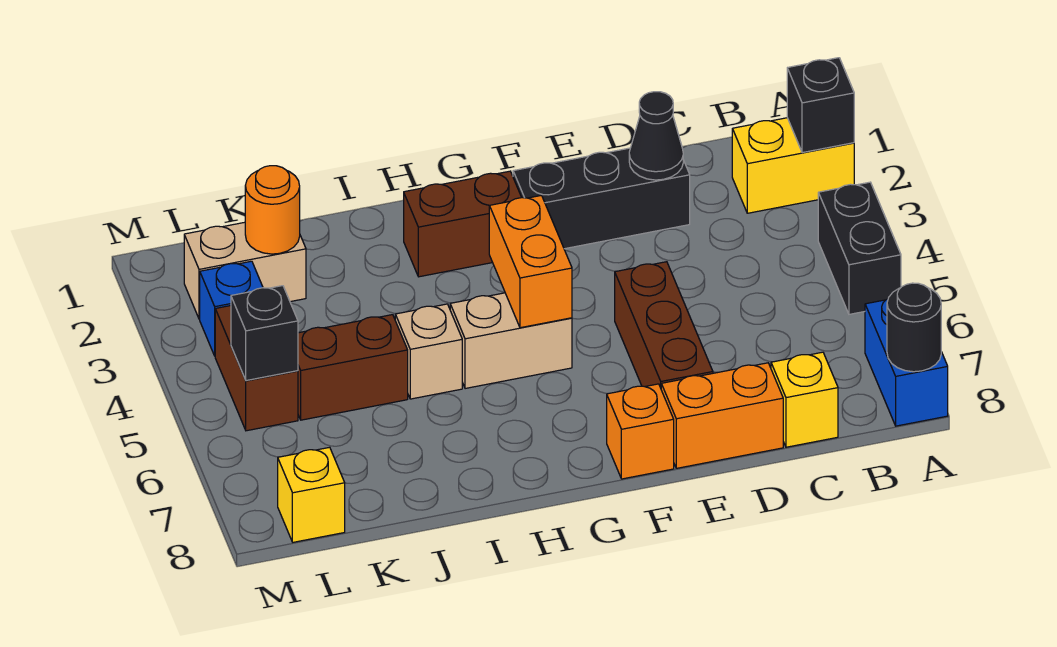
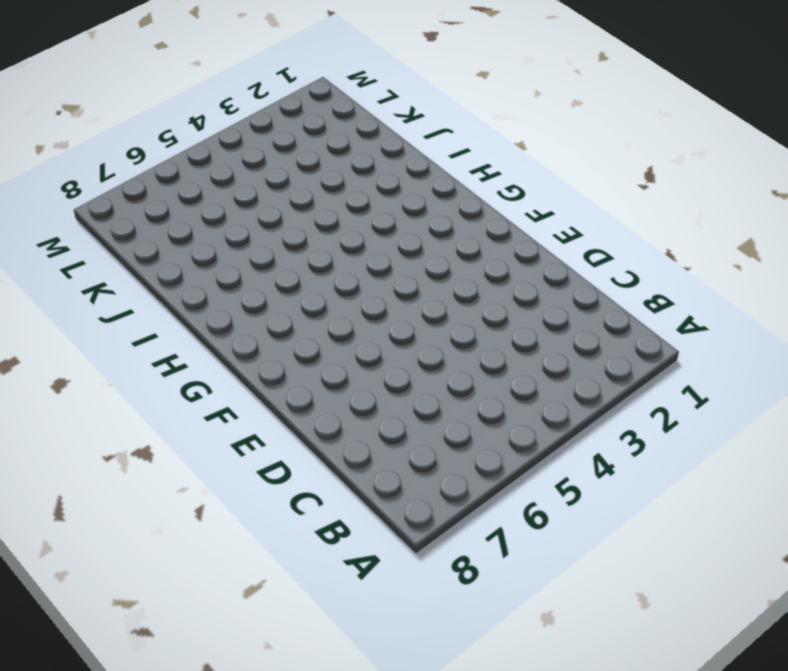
none -> yellow brick A2:B2 level 1
none -> black brick A4:A5 level 1
none -> blue brick A7:A8 level 1

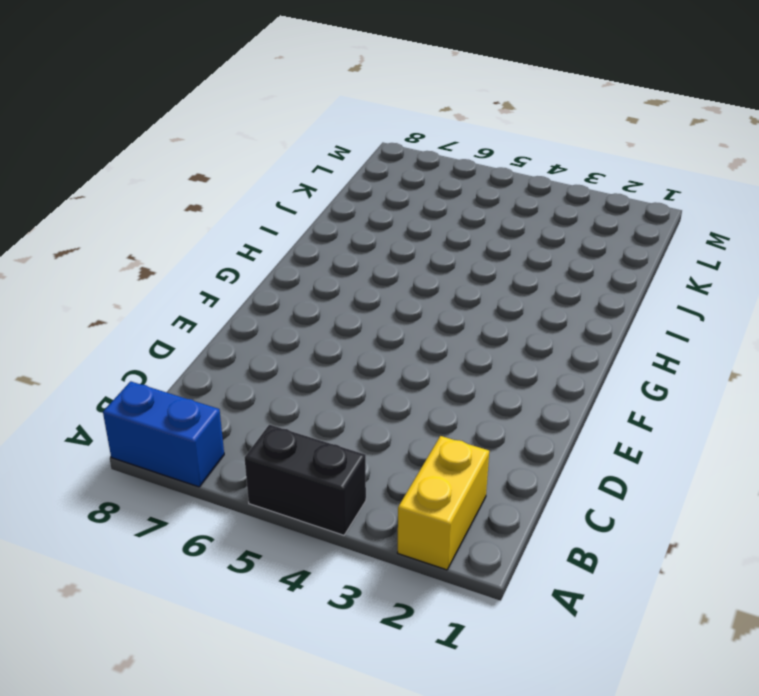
none -> yellow brick C8 level 1
none -> black brick D2:F2 level 1
none -> orange brick D8:E8 level 1

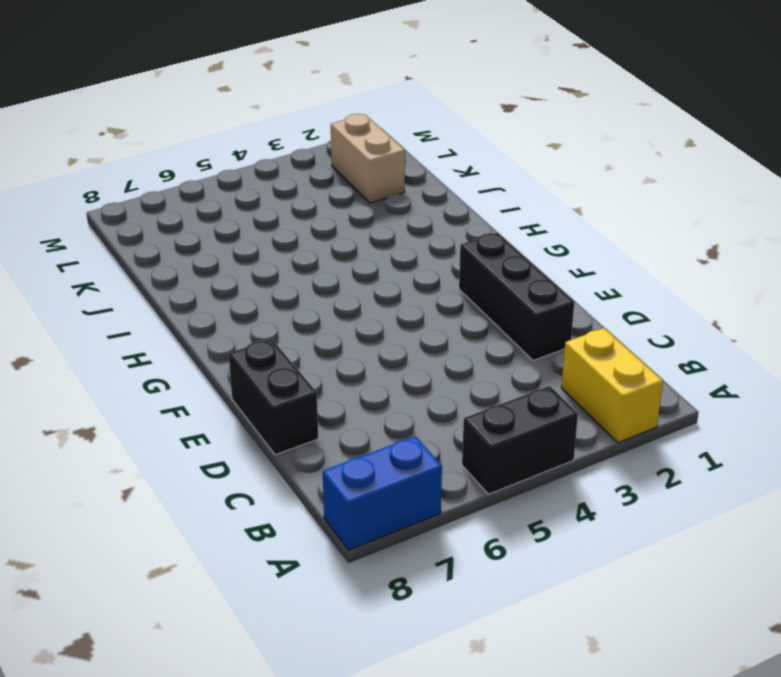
black brick D8:E8 level 1 -> orange brick D8:E8 level 1
none -> yellow brick C8 level 1
none -> brown brick E5:E7 level 1
none -> orange brick F8 level 1

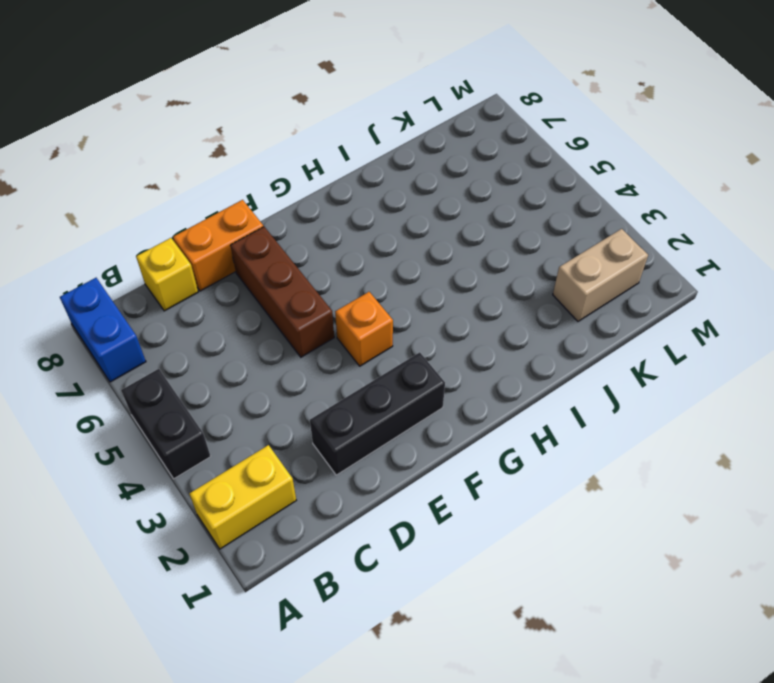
orange brick F4 level 1 -> orange brick F8 level 1
none -> brown brick G2:H2 level 1
none -> tan brick G5:H5 level 1
none -> tan brick I5 level 1

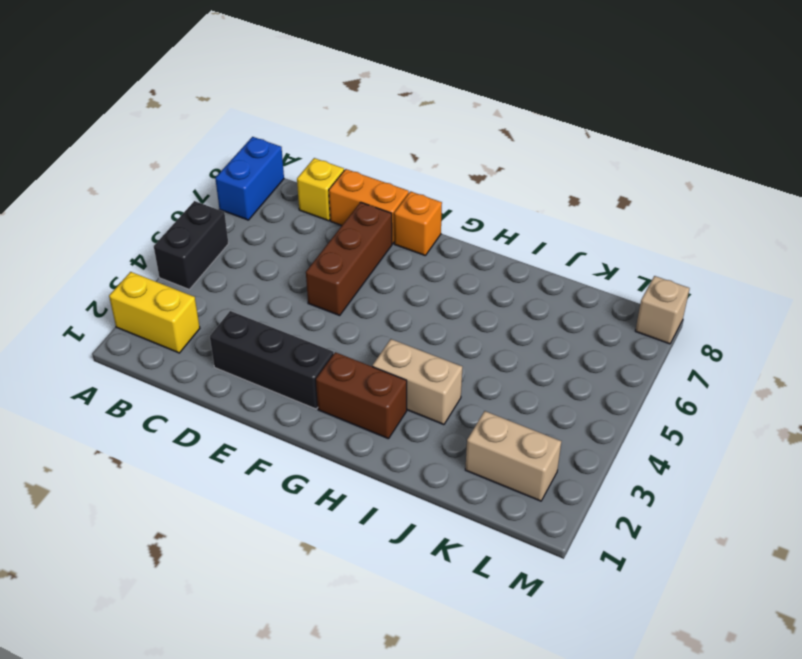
tan brick H3:I3 level 1 -> tan brick G5:H5 level 1
tan brick M8 level 1 -> tan brick I5 level 1
none -> brown brick J5:K5 level 1
none -> blue brick L3 level 1
none -> brown brick L4:L5 level 1

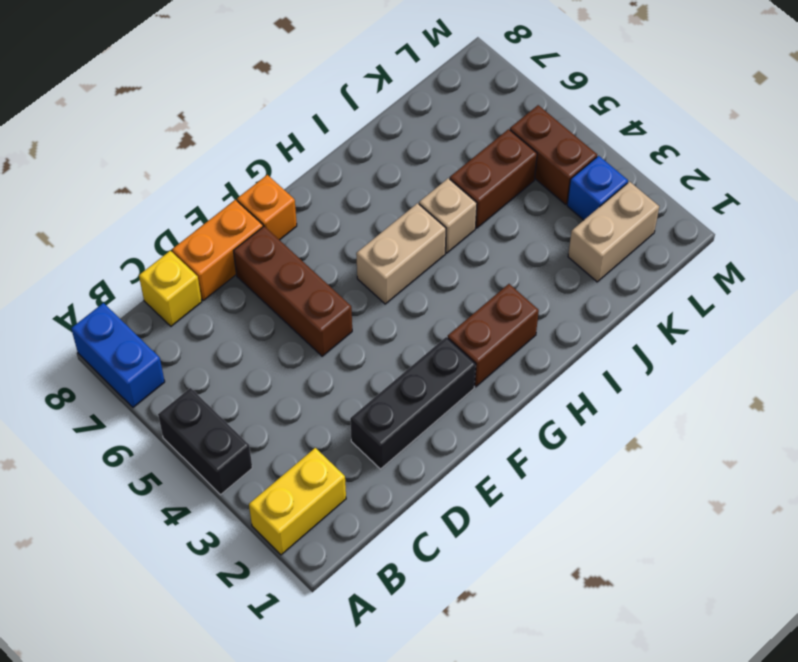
none -> yellow brick L8 level 1
none -> black brick A2 level 2
none -> black round brick A8 level 2

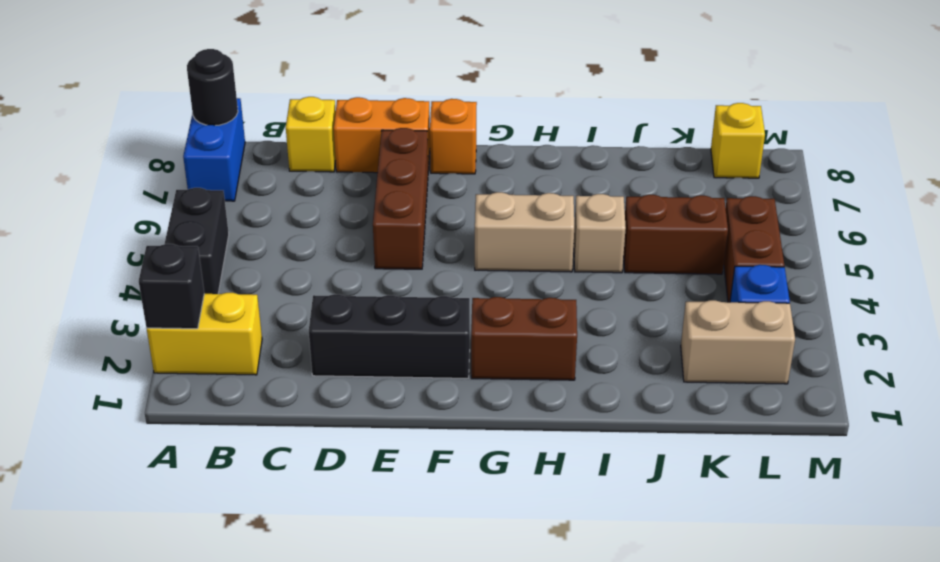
none -> black cone D2 level 2
none -> orange brick G4:G5 level 2
none -> orange round brick K2 level 2

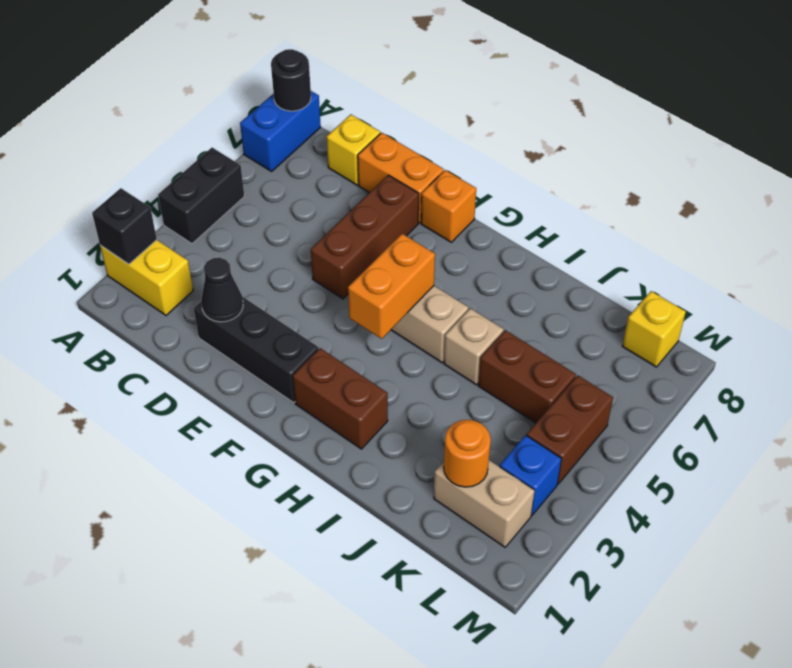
none -> black brick L5 level 2

